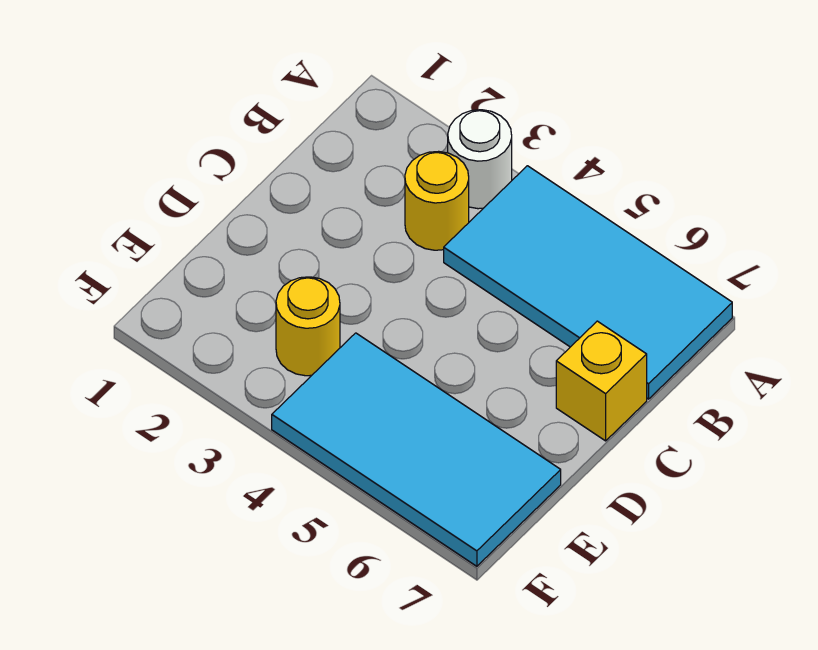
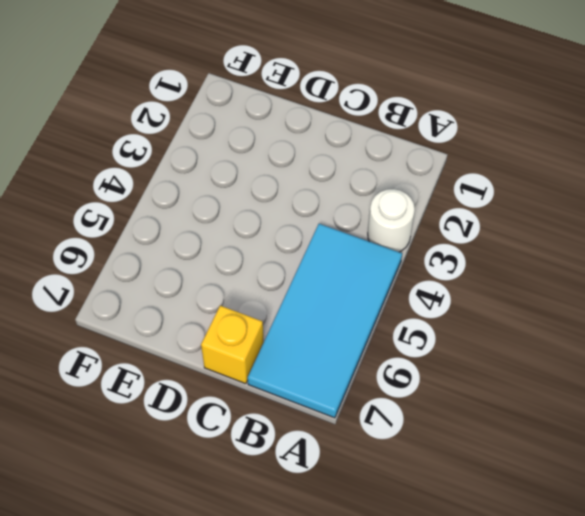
none -> yellow round brick B3 level 1
none -> yellow round brick E3 level 1

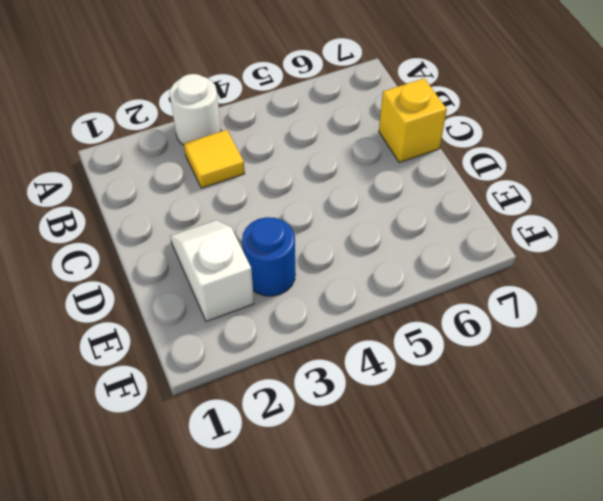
yellow tile B3 level 1 -> yellow round brick B3 level 1
white slope D2:E2 level 1 top E -> none
blue round brick E3 level 1 -> yellow round brick E3 level 1
none -> cyan tile A4:B7 level 1
none -> cyan tile E4:F7 level 1

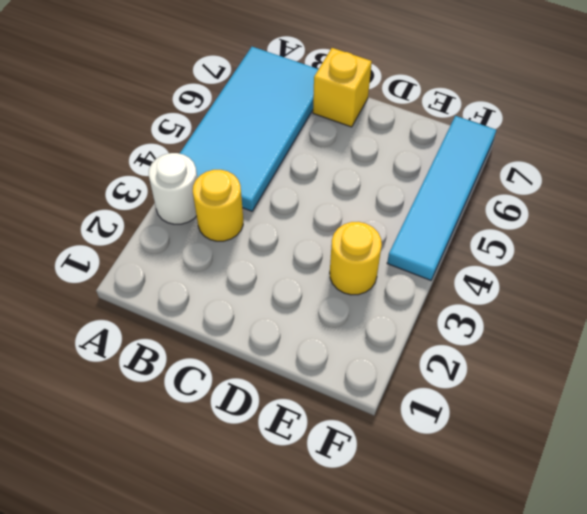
cyan tile F4:F7 level 1 -> cyan tile E4:F7 level 1

